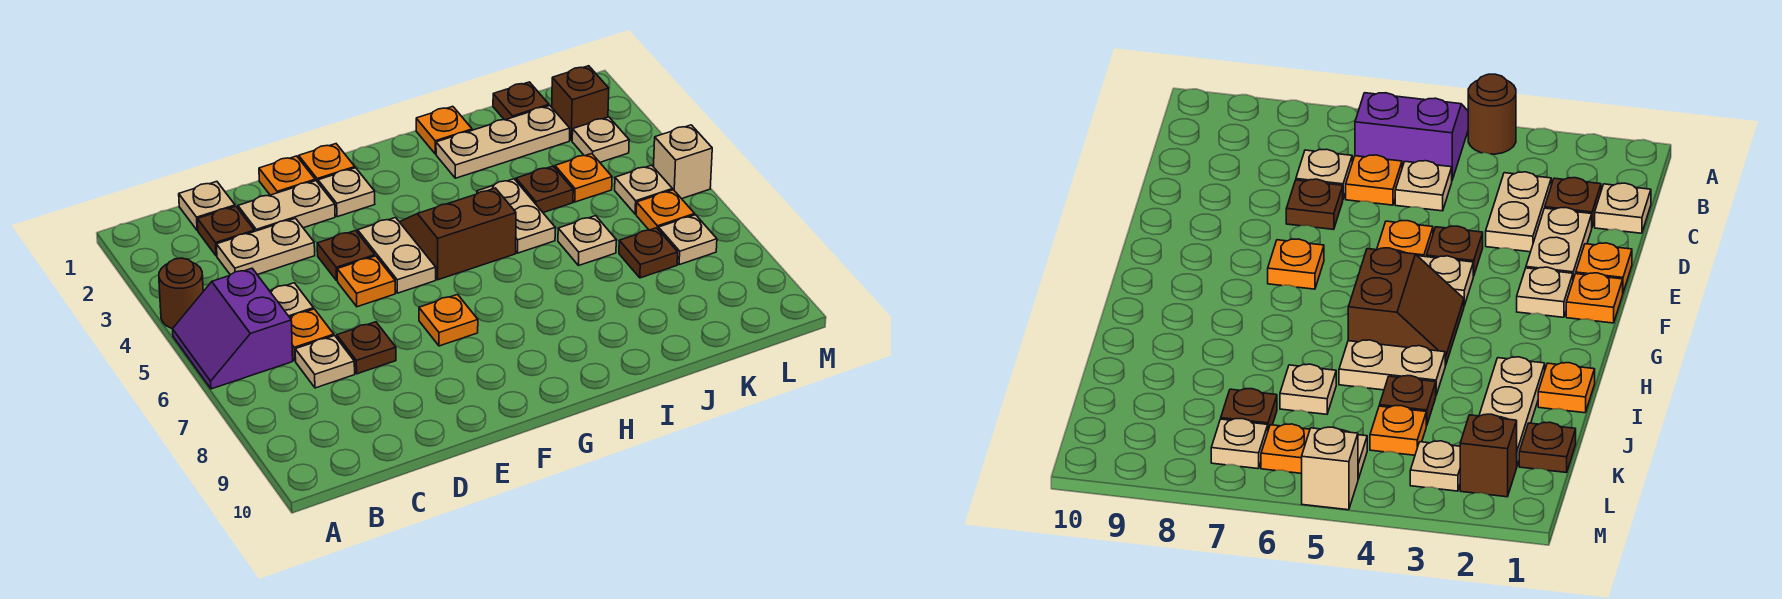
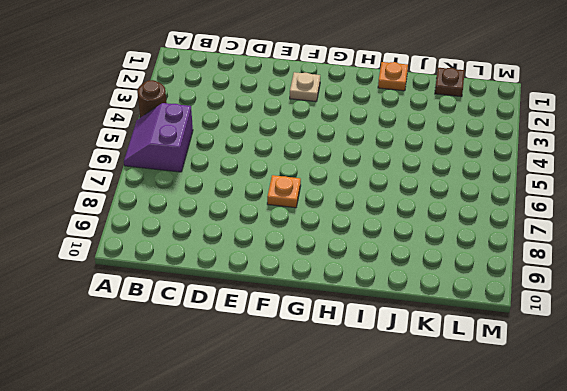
none -> tan plate C1 level 1
none -> brown plate C2 level 1
none -> tan plate C3:D3 level 1
none -> tan plate C5 level 1

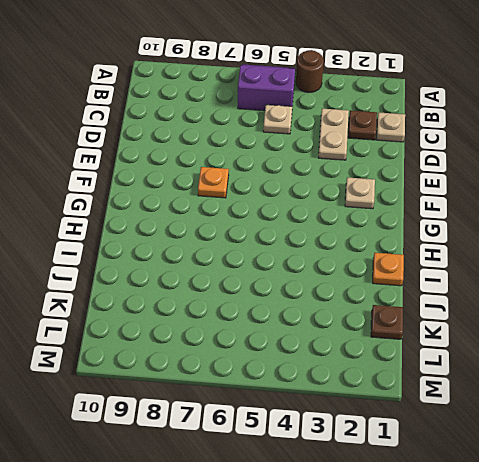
none -> orange plate C6 level 1
none -> tan plate C7 level 1
none -> tan plate D2:E2 level 1
none -> brown plate D7 level 1

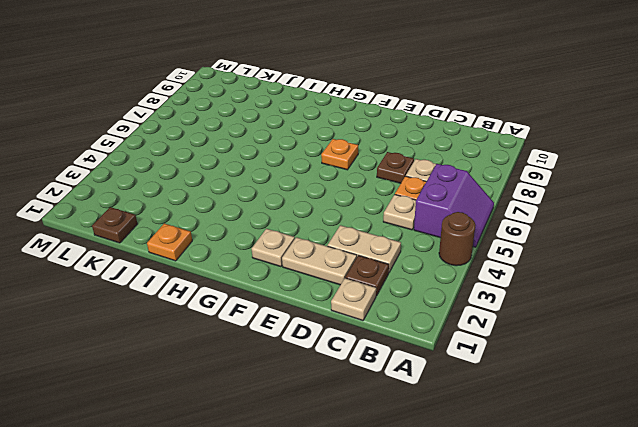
none -> orange plate E1 level 1
none -> brown plate E4 level 1
none -> orange plate E5 level 1
none -> orange plate F1 level 1

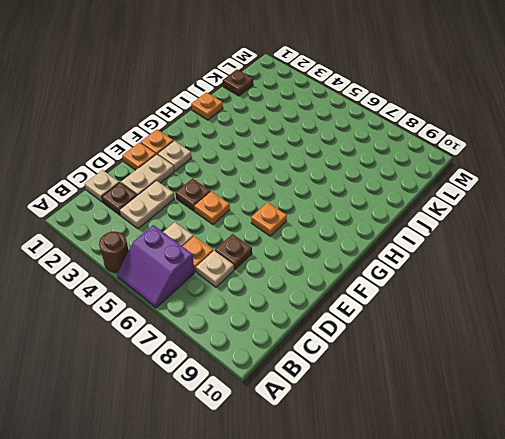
none -> tan plate F4:F5 level 1
none -> brown slope G4:H5 level 1 top 5
none -> tan plate I2:K2 level 1
none -> tan plate I4:I5 level 1

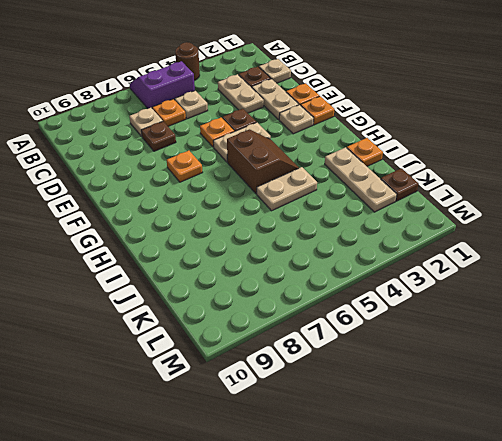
none -> brown plate J4 level 1
none -> tan plate J6 level 1
none -> orange plate K4 level 1
none -> brown plate K7 level 1

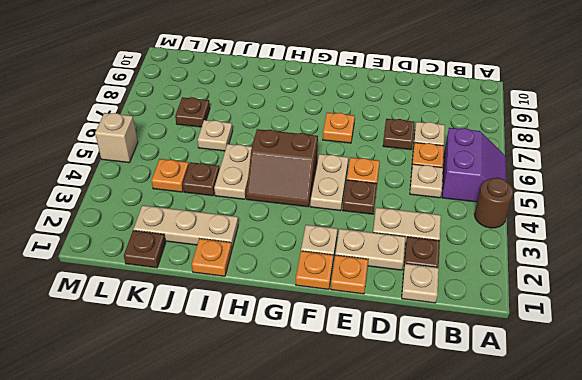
none -> brown brick L2 level 1
none -> tan plate L3 level 1
none -> tan plate L5 level 1
none -> orange plate L6 level 1

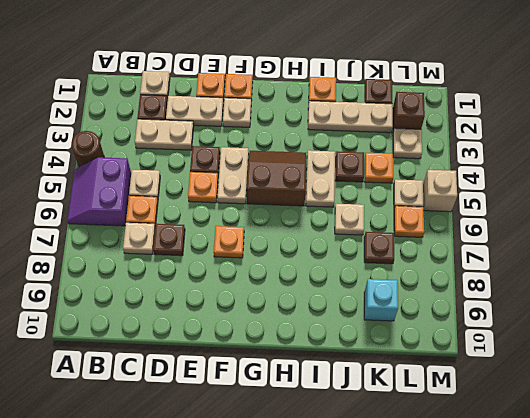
cyan brick K9 level 1 -> none
none -> tan plate L7 level 1

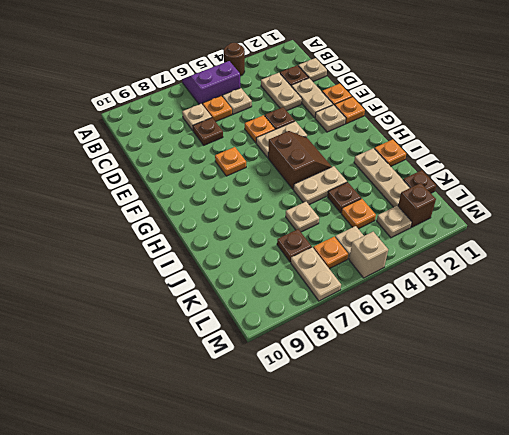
tan plate L7:M7 level 1 -> tan plate L7 level 1

